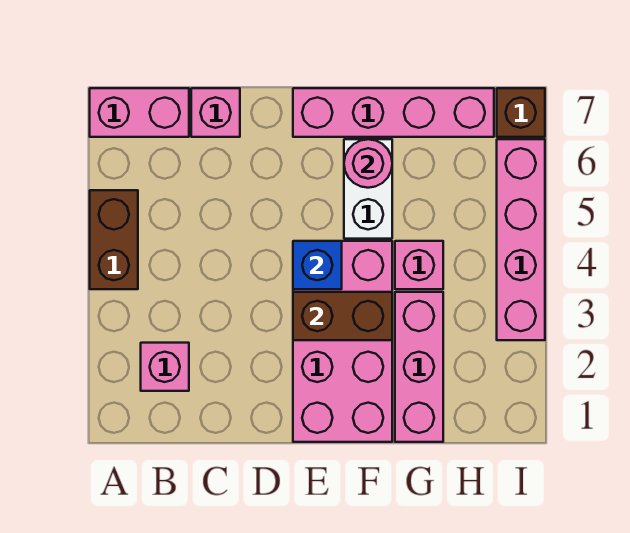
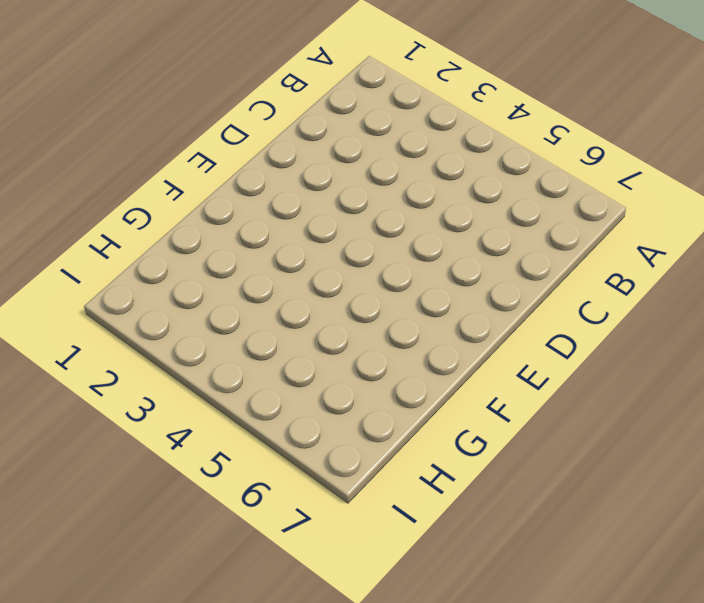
none -> brown brick A4:A5 level 1
none -> pink brick A7:B7 level 1
none -> pink brick B2 level 1

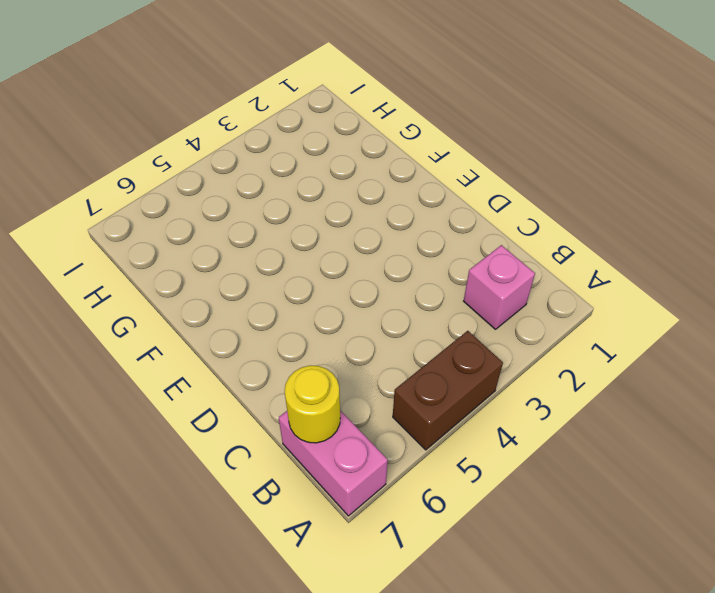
yellow round brick B7 level 2 -> none
none -> pink brick C7 level 1
none -> pink brick E1:F4 level 1
none -> pink brick E7:H7 level 1

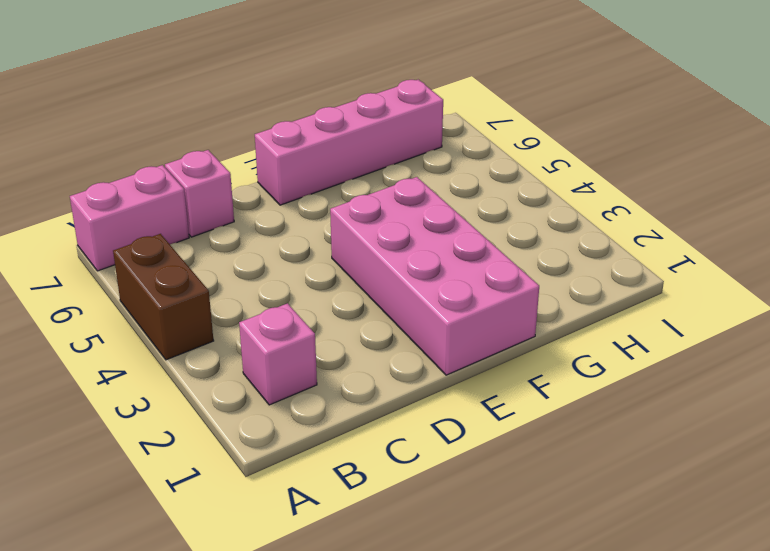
none -> white brick F5:F6 level 1
none -> pink brick G1:G3 level 1
none -> pink brick G4 level 1

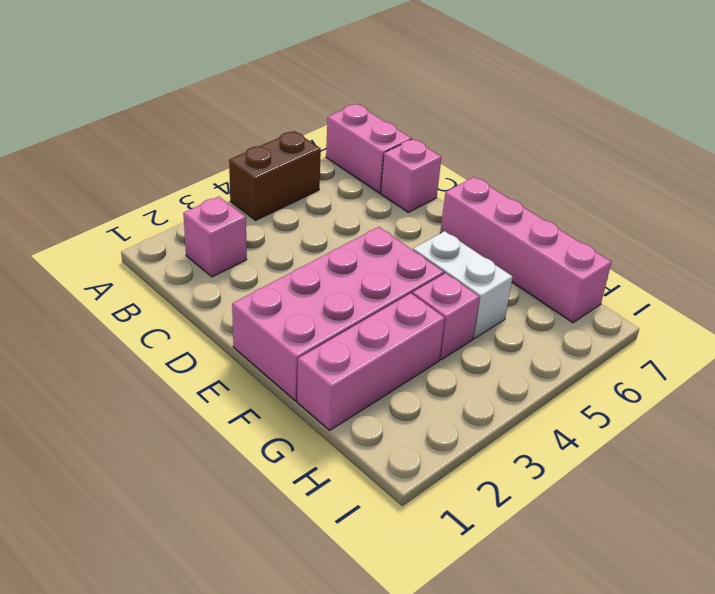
white brick F5:G5 level 1 -> white brick F5:F6 level 1
none -> pink brick I3:I6 level 1
none -> brown brick I7 level 1
none -> brown brick E3:F3 level 2

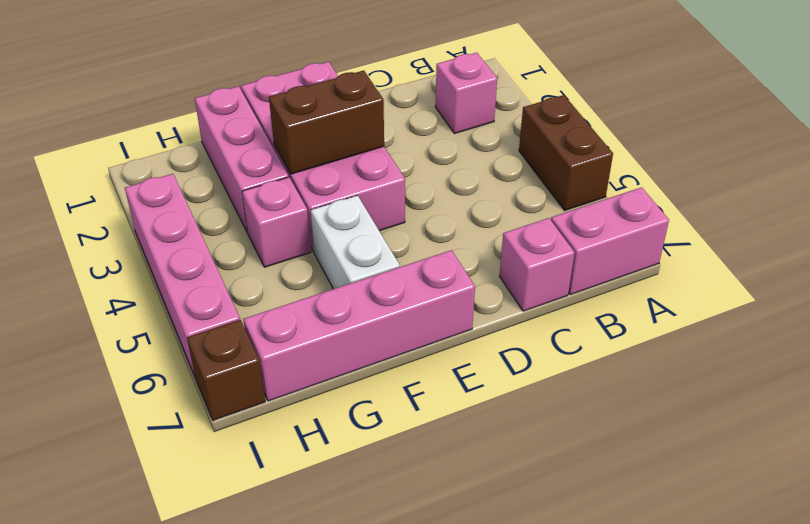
none -> blue brick E4 level 2
none -> pink round brick F6 level 2

